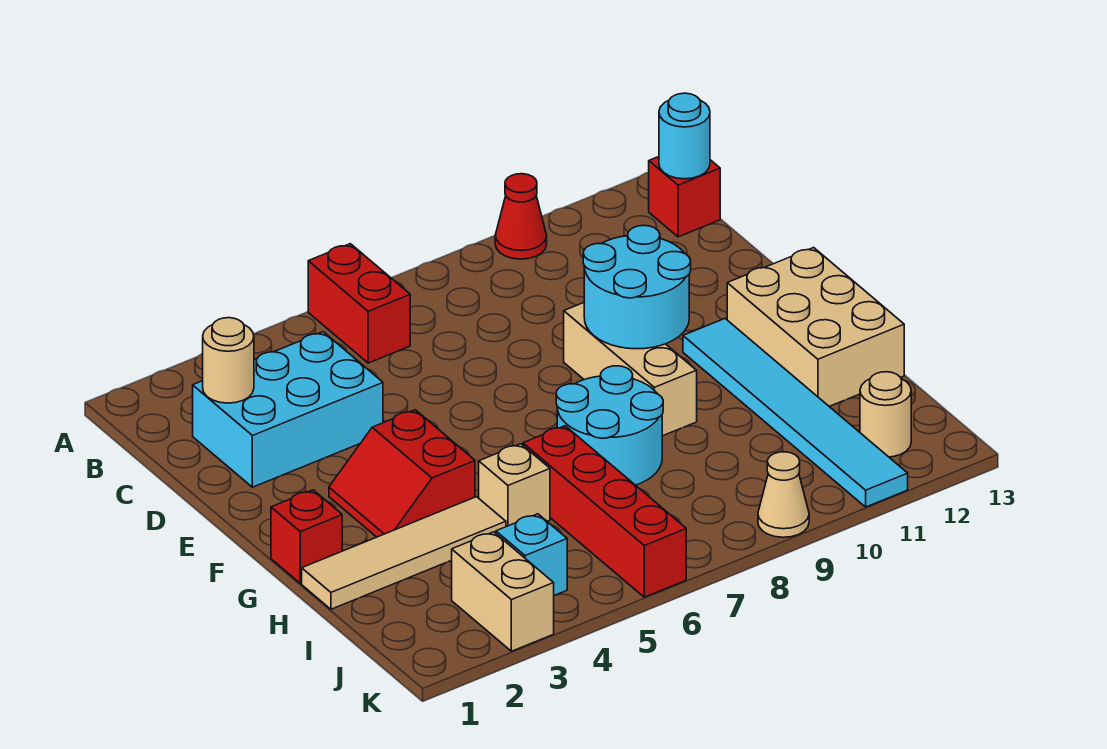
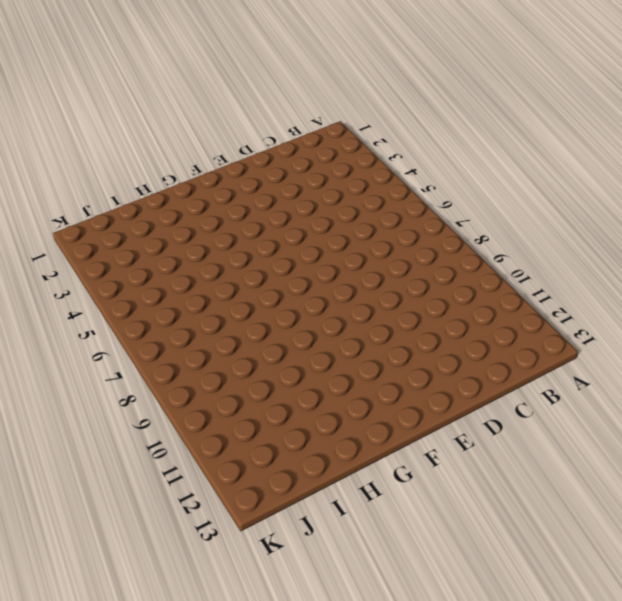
none -> red brick A6:B6 level 1
none -> red cone A10 level 1
none -> red brick B13 level 1

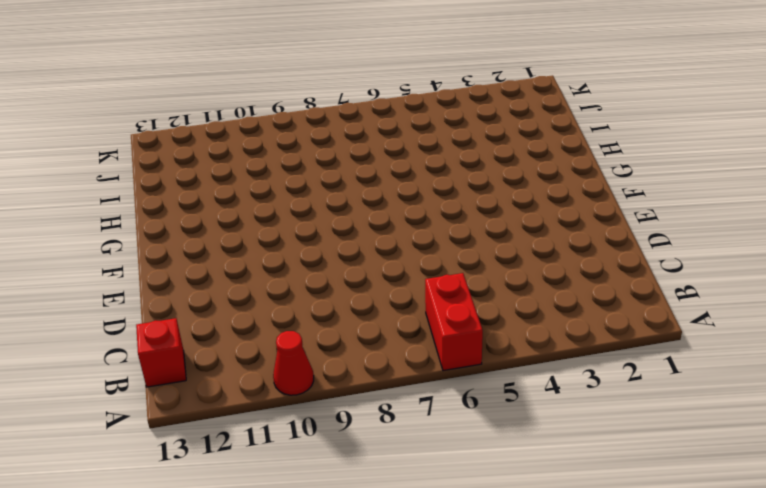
none -> cyan brick C2:D4 level 1
none -> tan brick E9:G9 level 1
none -> red slope F3:G4 level 1 top 4

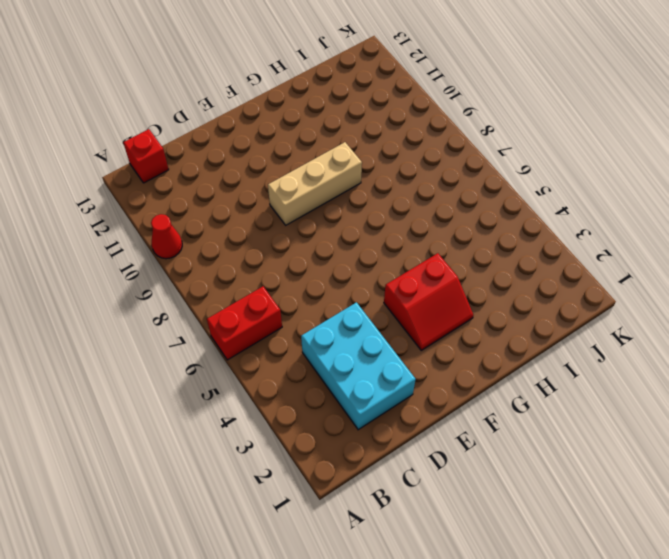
none -> cyan tile F11:K11 level 1
none -> tan brick F12:H13 level 1
none -> red brick G1 level 1

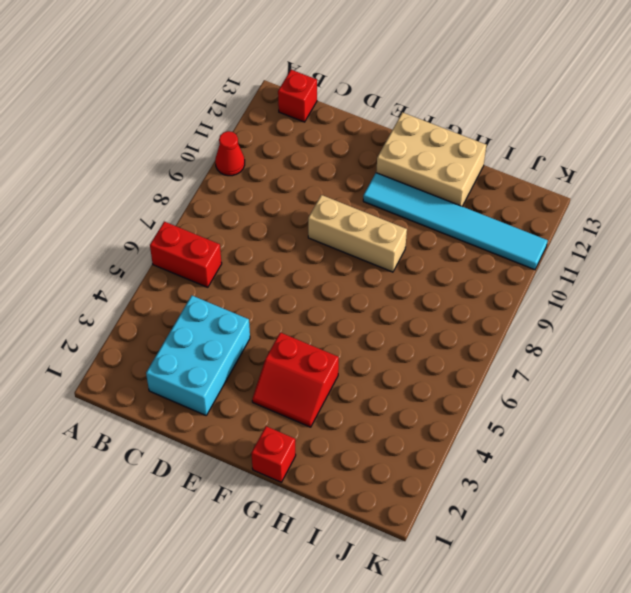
none -> cyan round brick G7:H8 level 1
none -> tan tile H1:H4 level 1
none -> tan brick H5 level 1

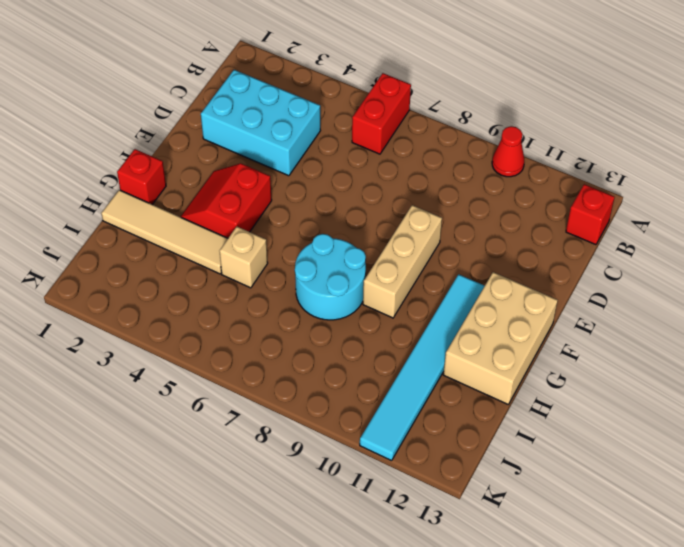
none -> red brick H6:K6 level 1
none -> tan brick J3:K3 level 1
none -> cyan brick J4 level 1

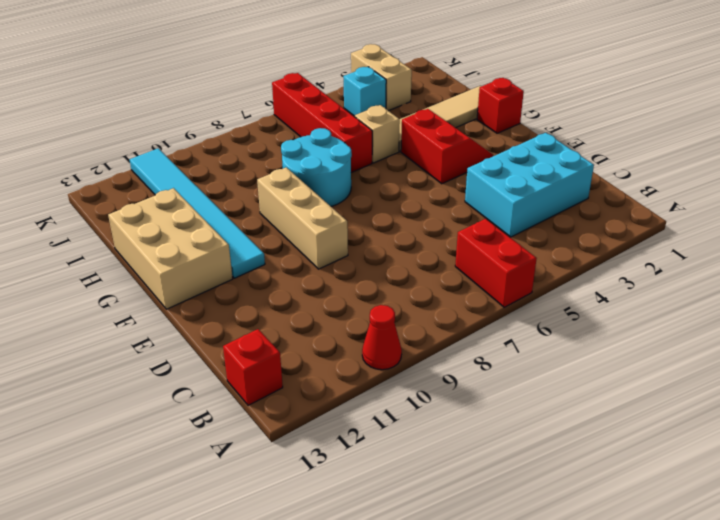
none -> tan round brick J12 level 1
none -> tan cone K9 level 1
none -> cyan round brick B13 level 2

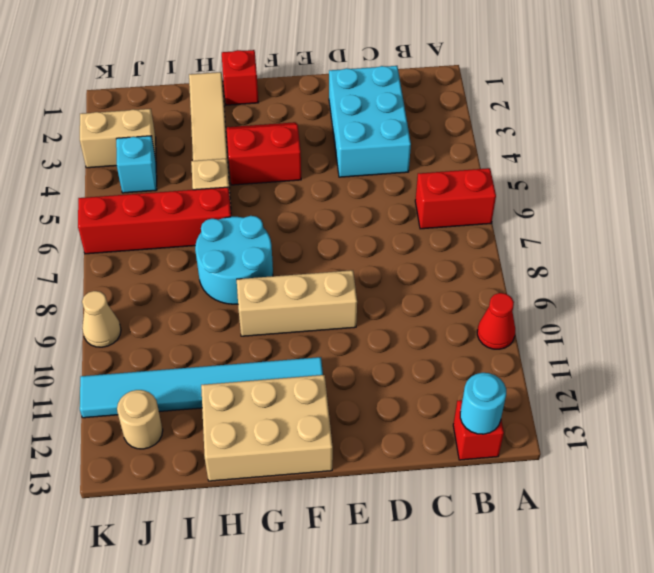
none -> tan round brick C2 level 2
none -> cyan round brick E9:F10 level 2

